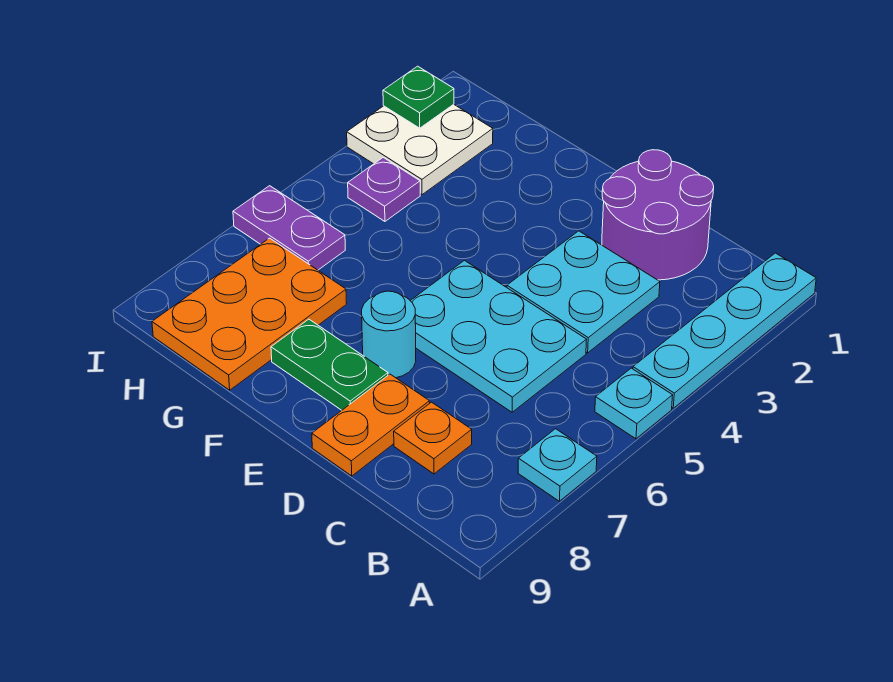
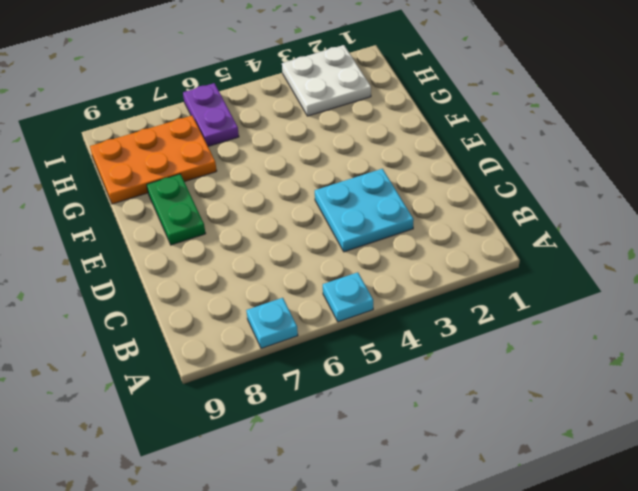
none -> cyan plate A1:A4 level 1
none -> purple round brick C1:D2 level 1
none -> cyan plate C5:E6 level 1

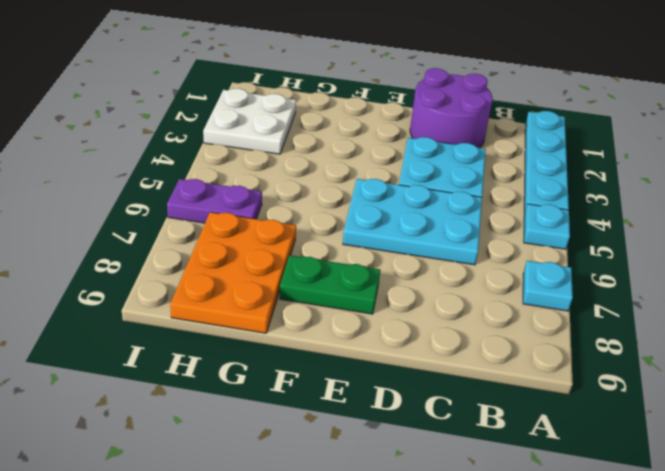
none -> orange plate C8 level 1
none -> orange plate D8:D9 level 1
none -> cyan round brick E7 level 1

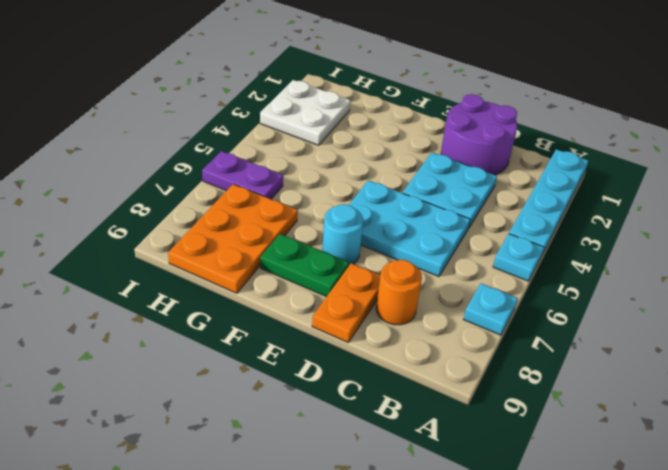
orange round brick C8 level 1 -> orange plate C8 level 1
none -> purple plate H4 level 1
none -> green plate I2 level 2

